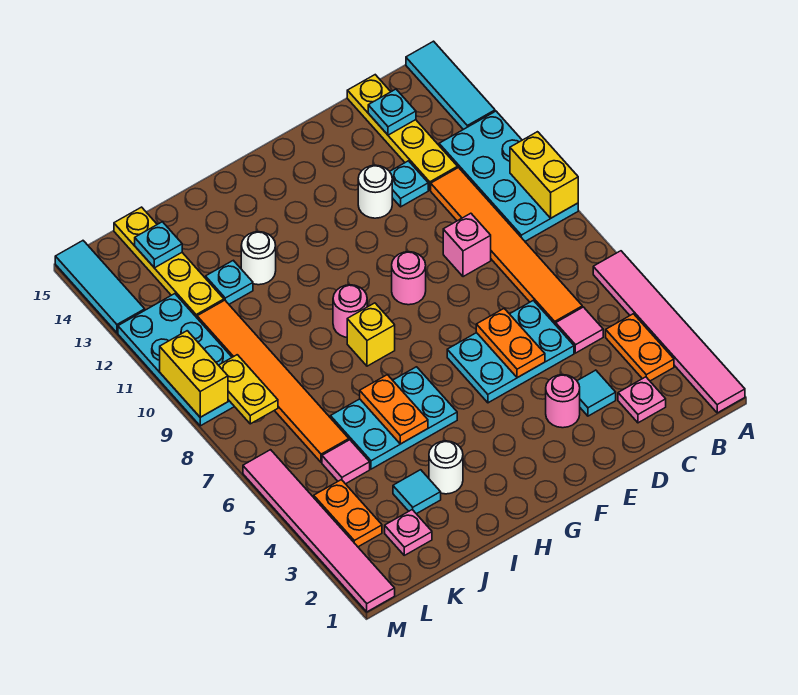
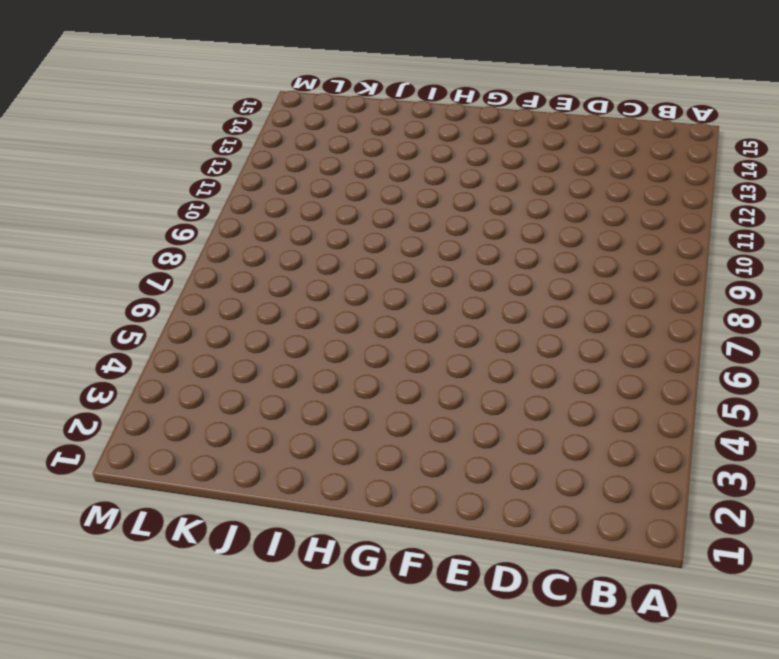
none -> pink tile A1:A6 level 1
none -> cyan plate A9:B12 level 1
none -> cyan tile A13:A15 level 1
none -> orange plate B3:B4 level 1

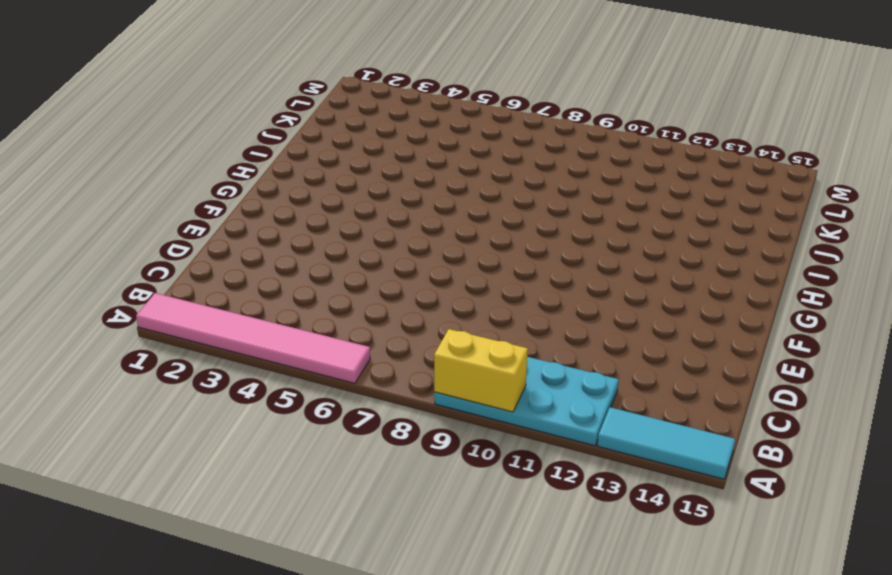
none -> orange plate B3:B4 level 1
none -> pink plate C2 level 1
none -> pink tile C5 level 1
none -> orange tile C6:C11 level 1

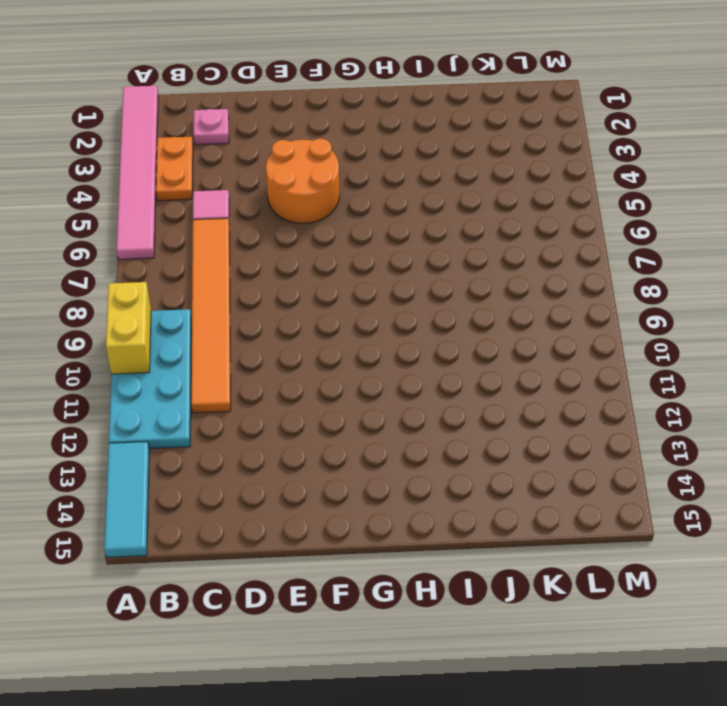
orange round brick E4:F5 level 1 -> cyan plate D5:F6 level 1
none -> yellow plate C12:C15 level 1
none -> cyan tile D3 level 1
none -> pink brick D9 level 1
none -> cyan plate D12 level 1

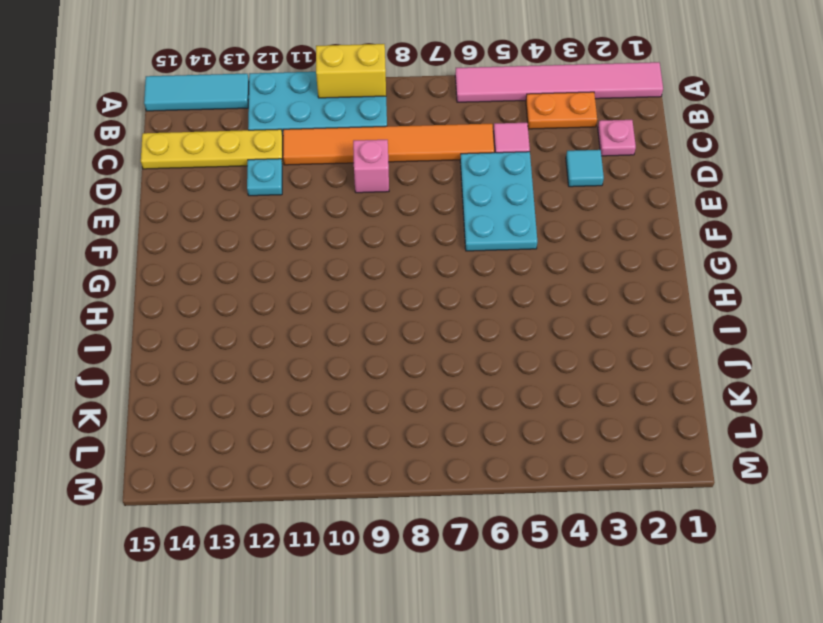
none -> pink round brick E3 level 1
none -> white round brick E12 level 1
none -> pink round brick F9 level 1
none -> cyan plate H5:J6 level 1

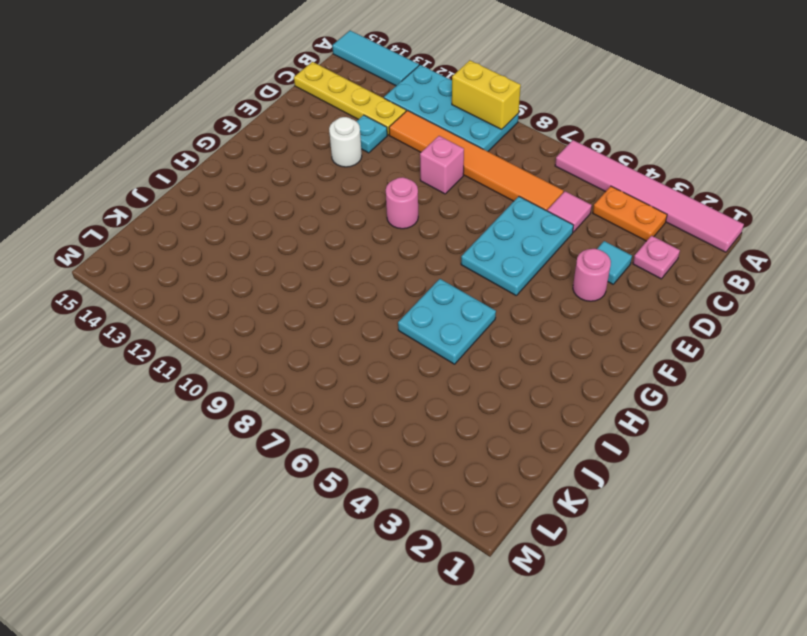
cyan plate H5:I6 level 1 -> cyan plate H5:J6 level 1
none -> yellow brick H8 level 1
none -> pink round brick H9 level 1
none -> white round brick I3 level 1
none -> white round brick I12 level 1

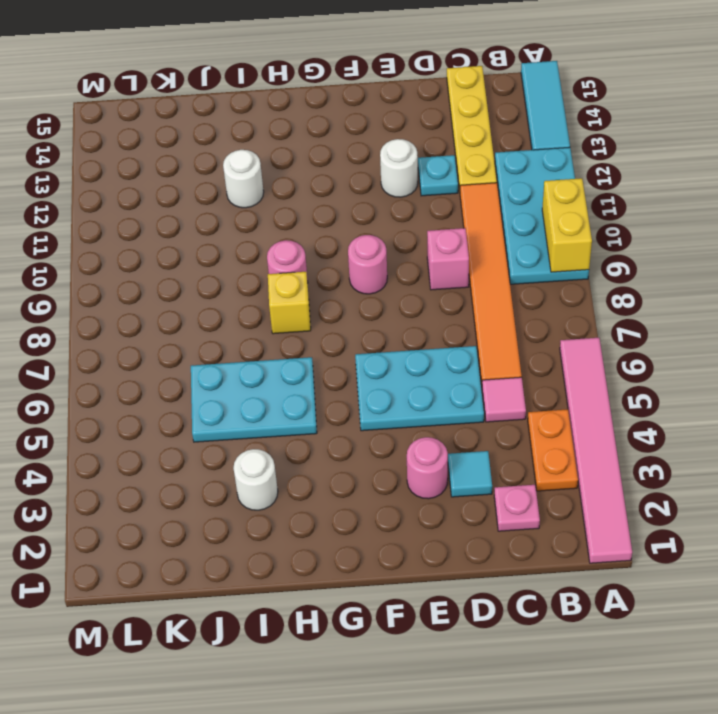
none -> cyan tile J3 level 1
none -> cyan plate J12 level 1
none -> pink plate K2 level 1
none -> pink tile K5 level 1

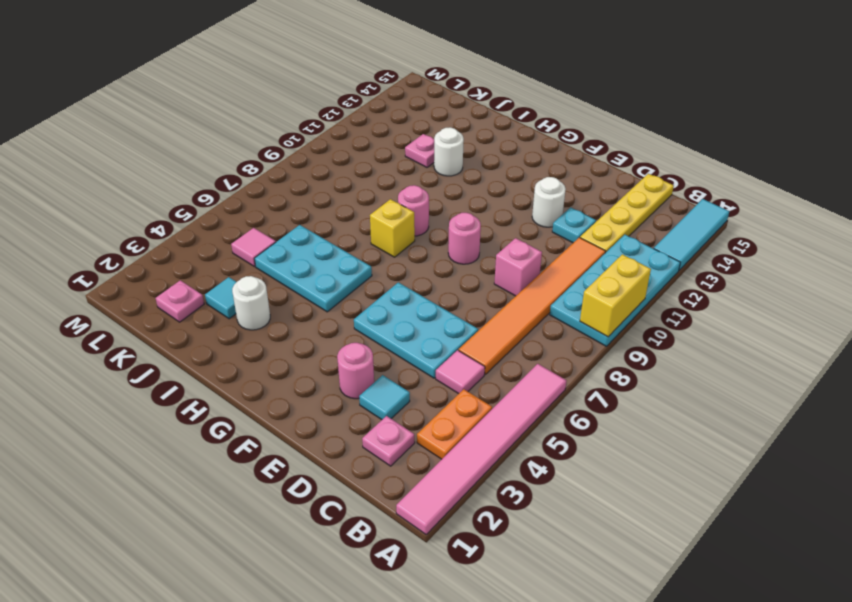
pink plate J12 level 1 -> cyan plate J12 level 1
none -> orange tile K6:K11 level 1
none -> yellow plate K12:K15 level 1
none -> orange plate L3:L4 level 1
none -> cyan plate L9:M12 level 1

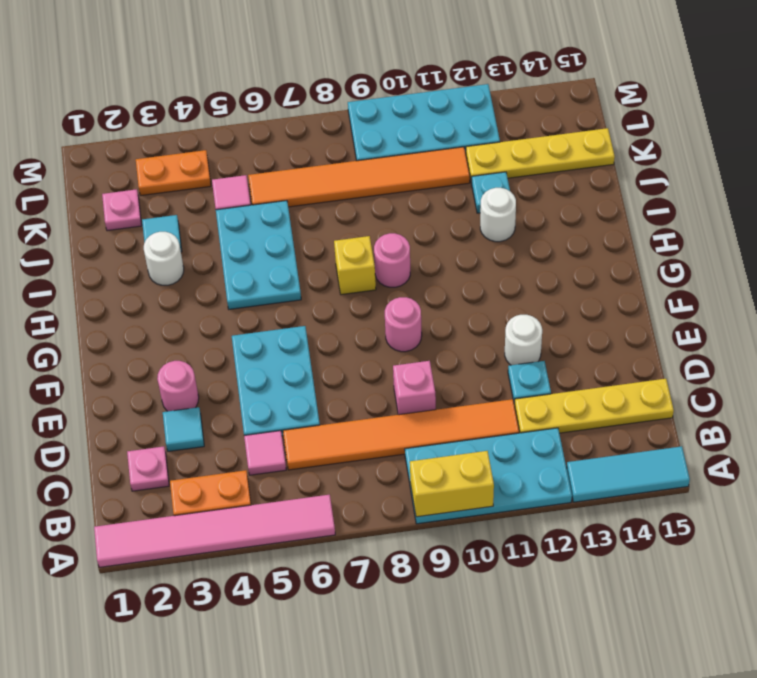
none -> pink tile M1:M6 level 1
none -> cyan tile M13:M15 level 1
none -> cyan plate C14 level 2
none -> orange plate E5:E6 level 2

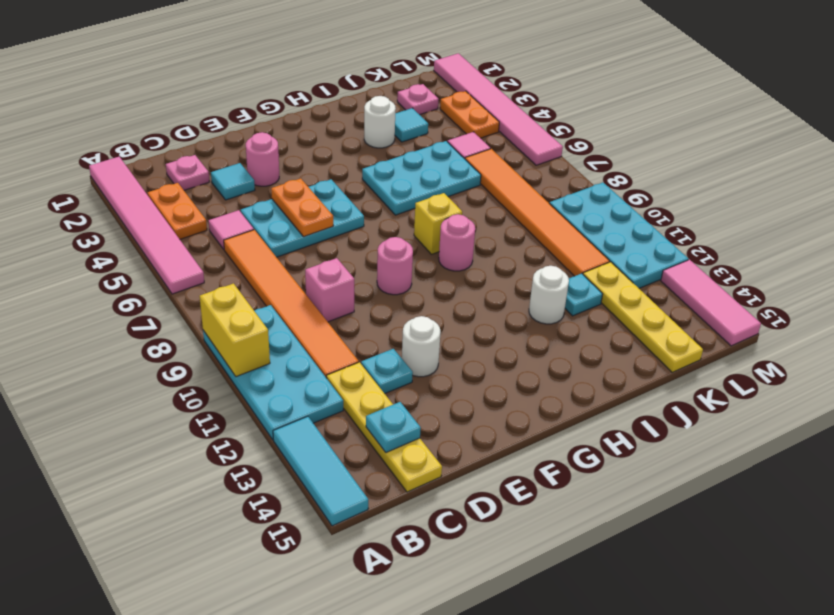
pink tile M13:M15 level 1 -> cyan tile M13:M15 level 1
none -> orange plate I5:I6 level 2
none -> cyan plate K14 level 2
none -> yellow plate L8:L9 level 2
none -> yellow brick M9:M10 level 2

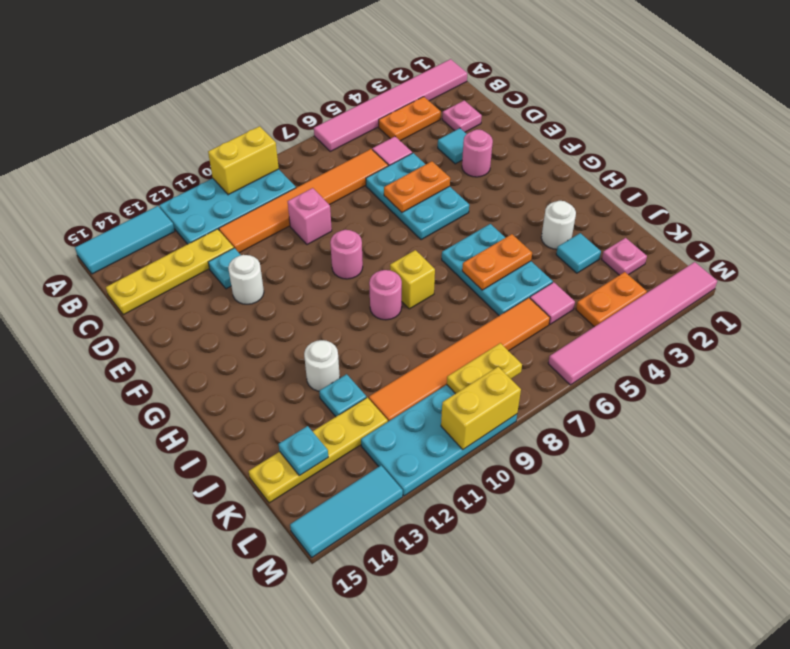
none -> cyan plate C14 level 2

